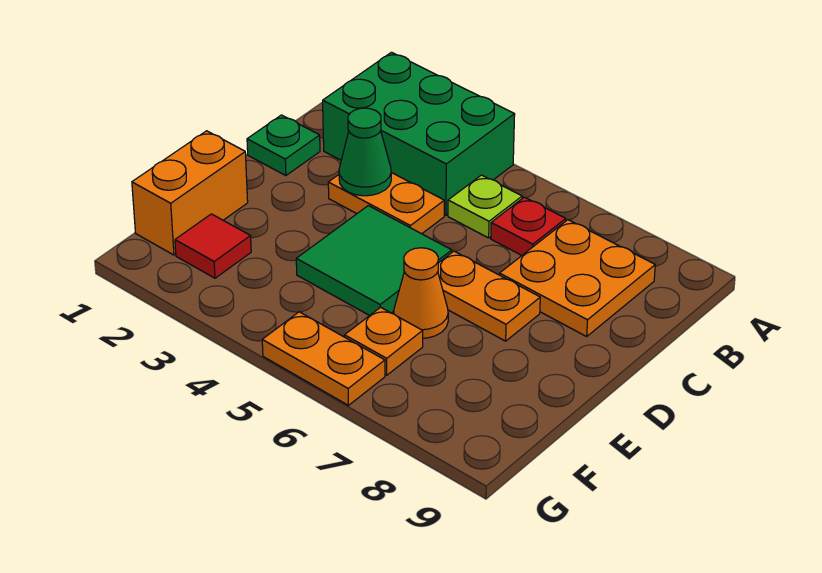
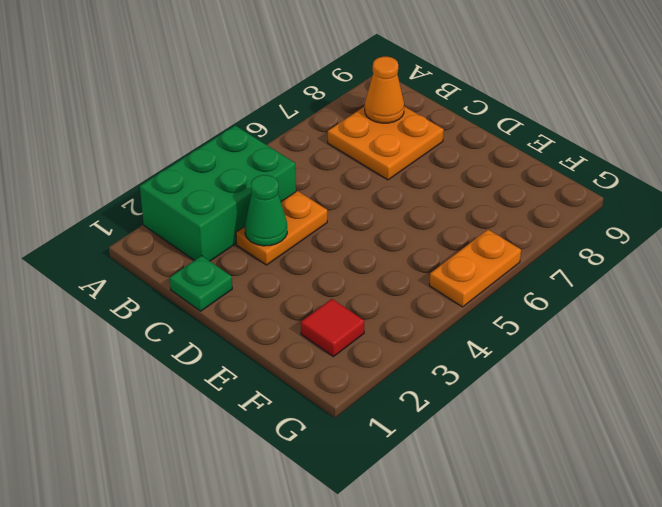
orange cone B8 level 2 -> orange cone E6 level 1
none -> lime plate B5 level 1
none -> red plate B6 level 1
none -> green tile D4:E5 level 1

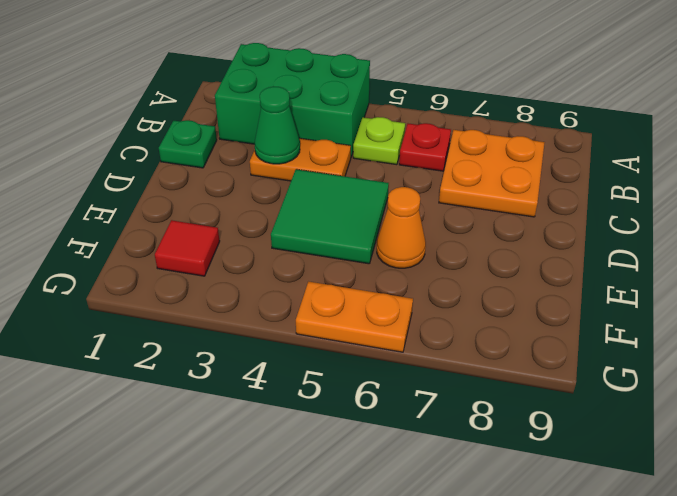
none -> orange plate D6:D7 level 1
none -> orange brick E1:F1 level 1
none -> orange plate F6 level 1

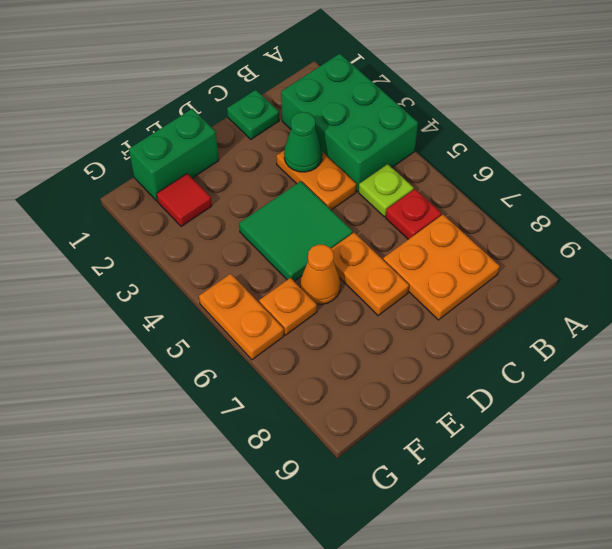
green brick E1:F1 level 1 -> orange brick E1:F1 level 1

